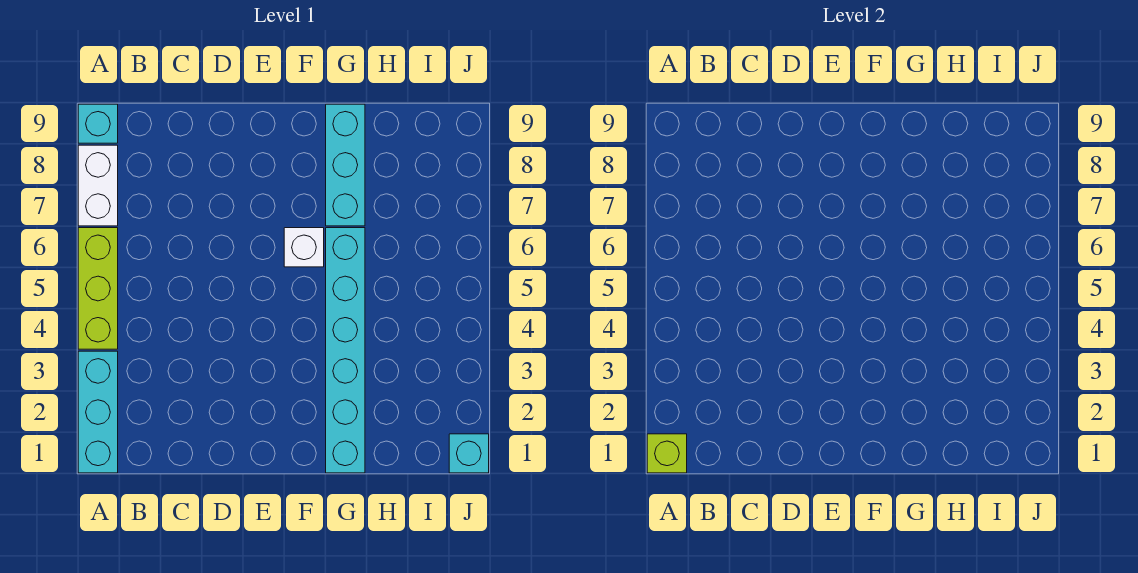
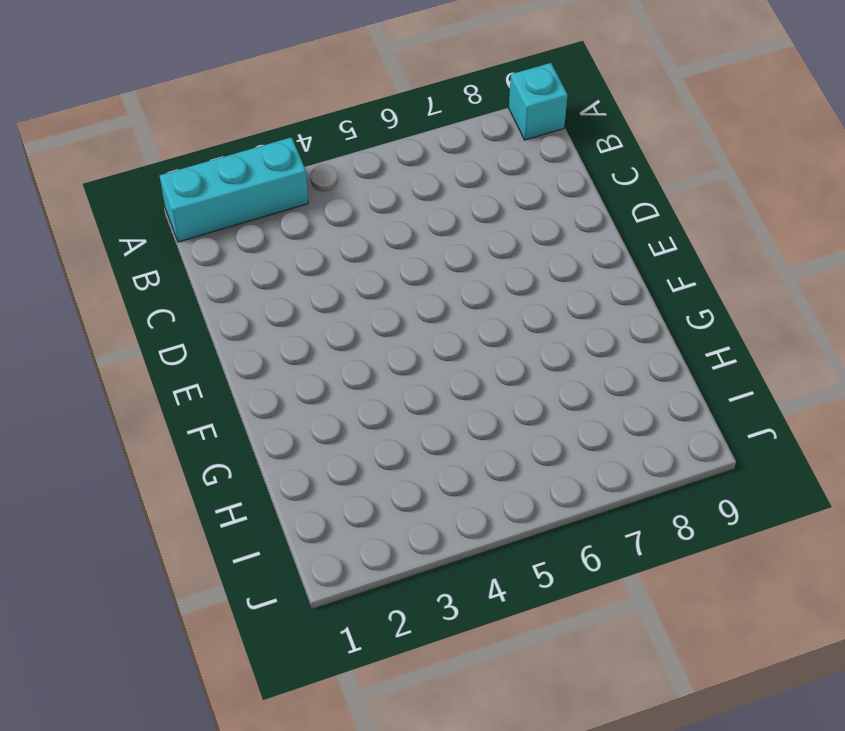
none -> lime brick A4:A6 level 1
none -> white brick A7:A8 level 1

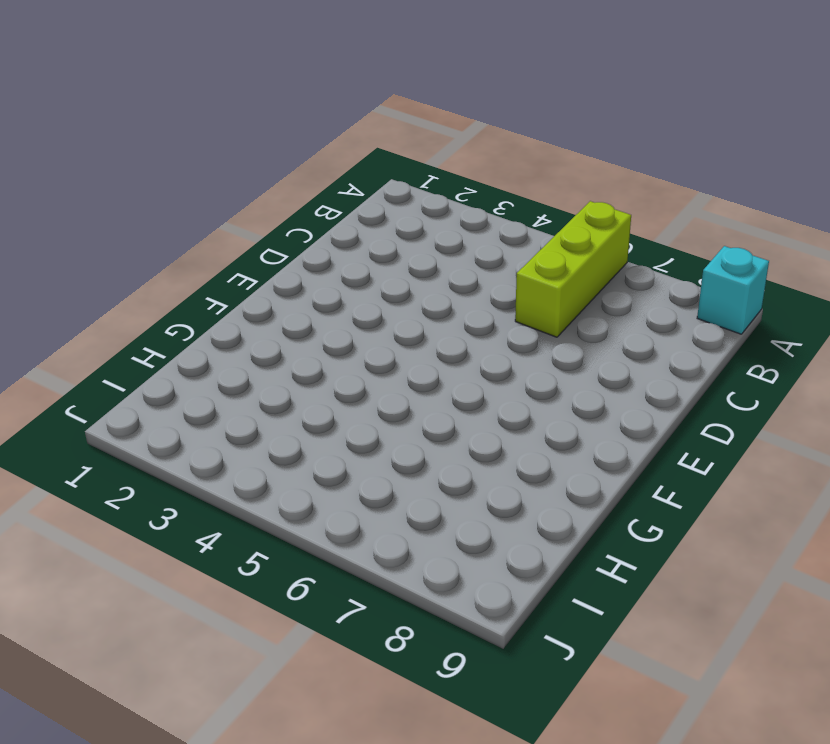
lime brick A6:C6 level 1 -> lime brick A4:A6 level 1
none -> cyan brick A1:A3 level 1
none -> white brick A7:A8 level 1

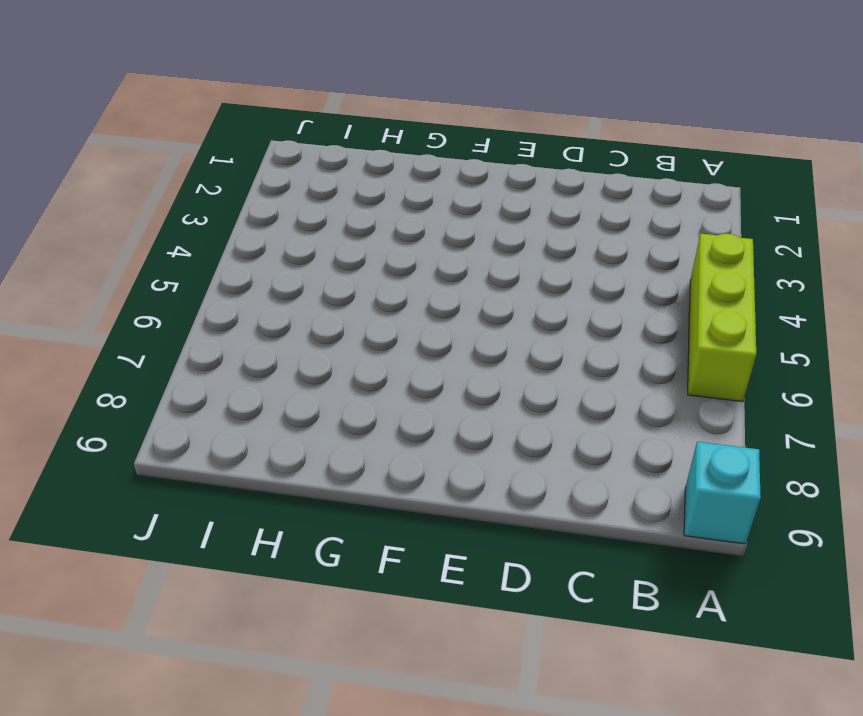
none -> cyan brick A1:A3 level 1
none -> white brick A7:A8 level 1

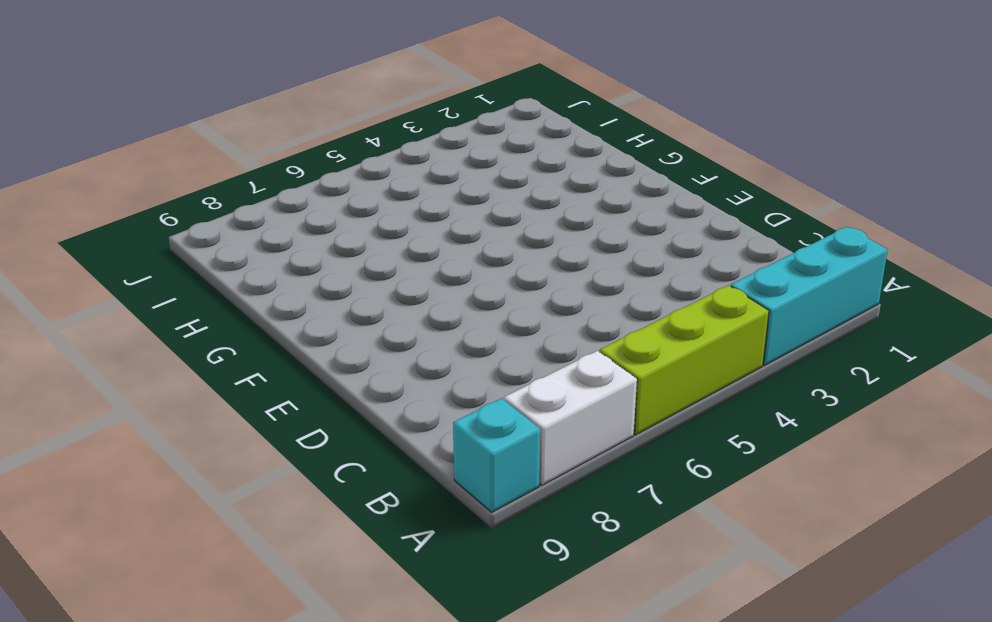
none -> white brick F6 level 1
none -> cyan brick G1:G6 level 1

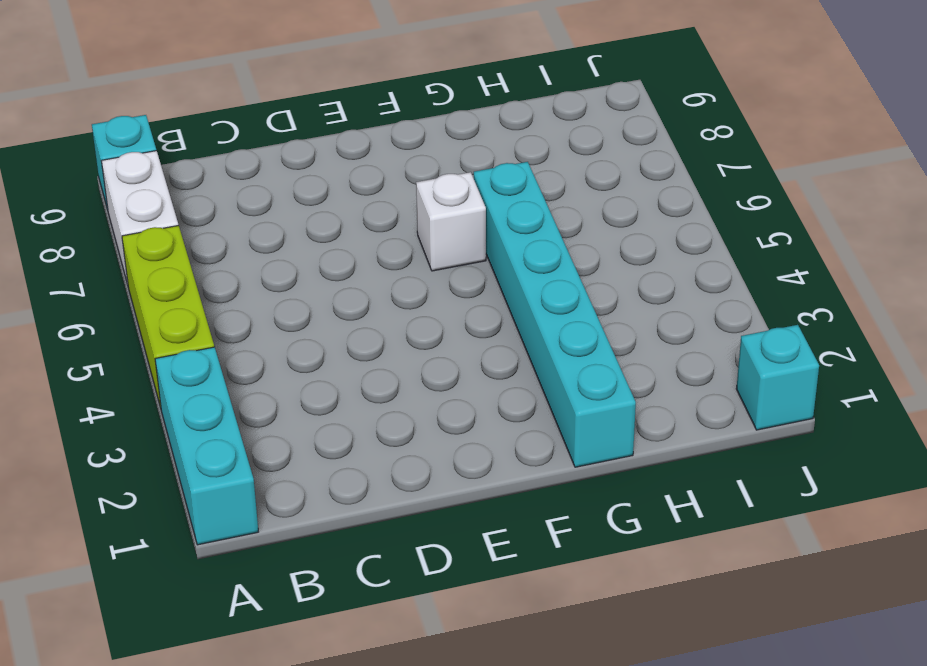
none -> cyan brick G7:G9 level 1
none -> lime brick A1 level 2

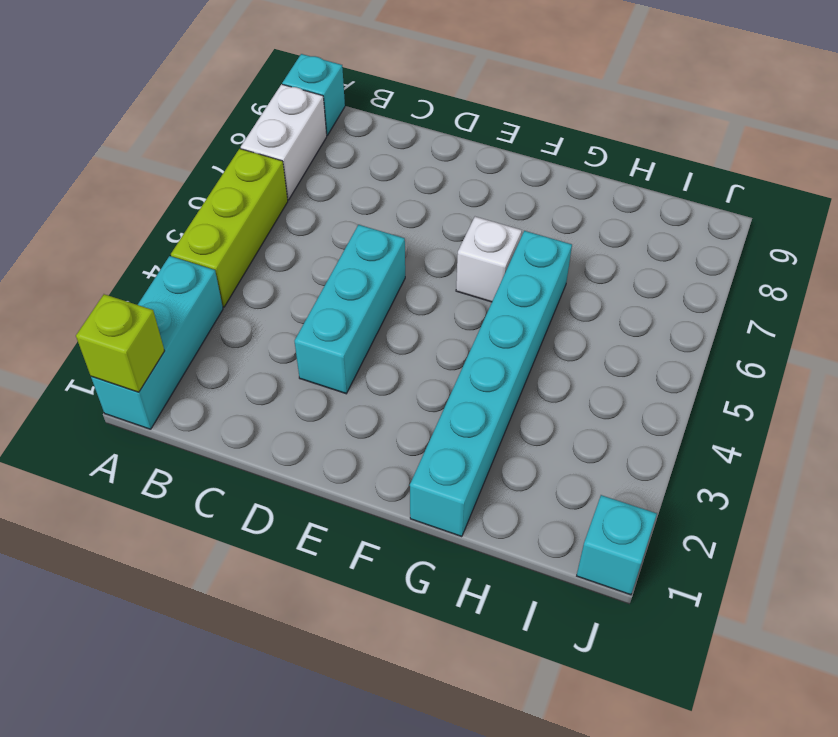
cyan brick D3:D5 level 1 -> cyan brick G7:G9 level 1

